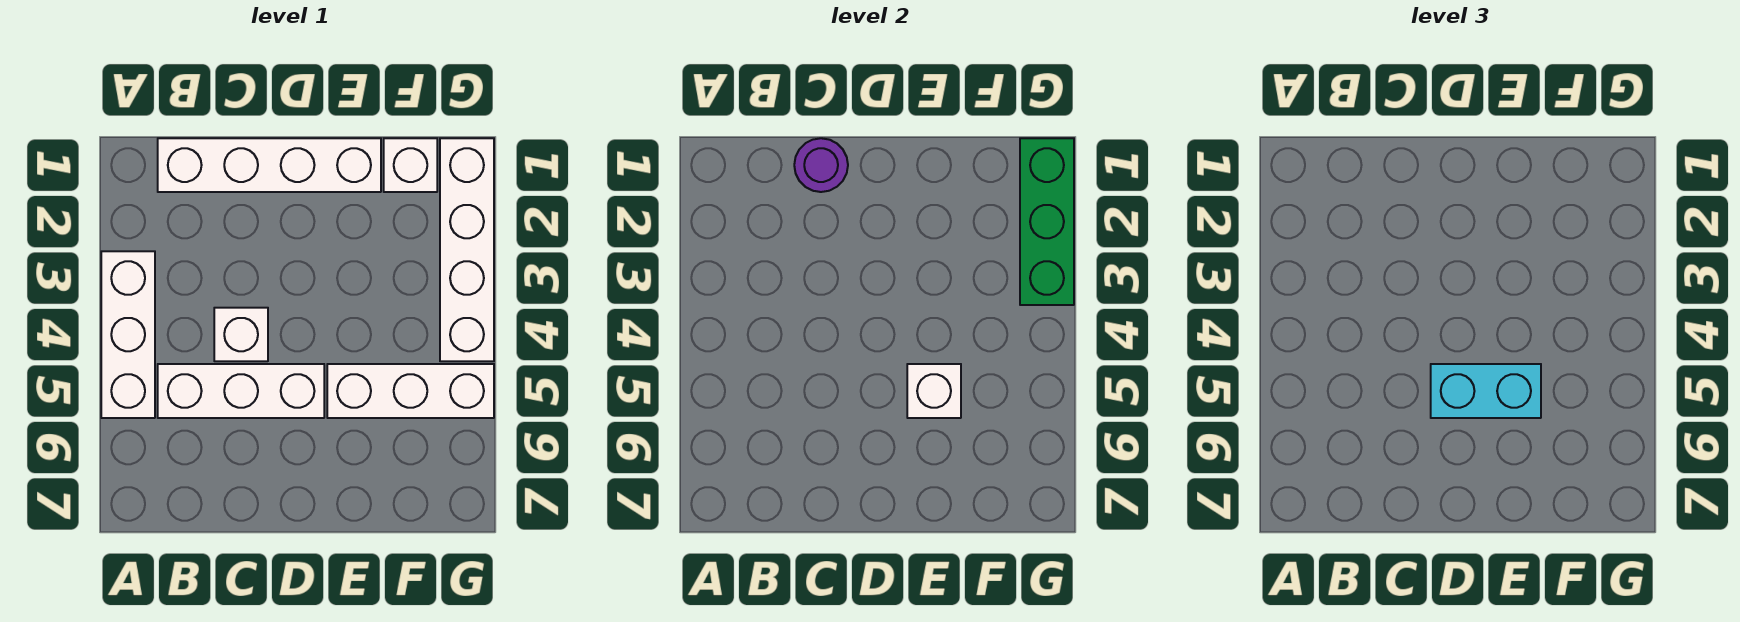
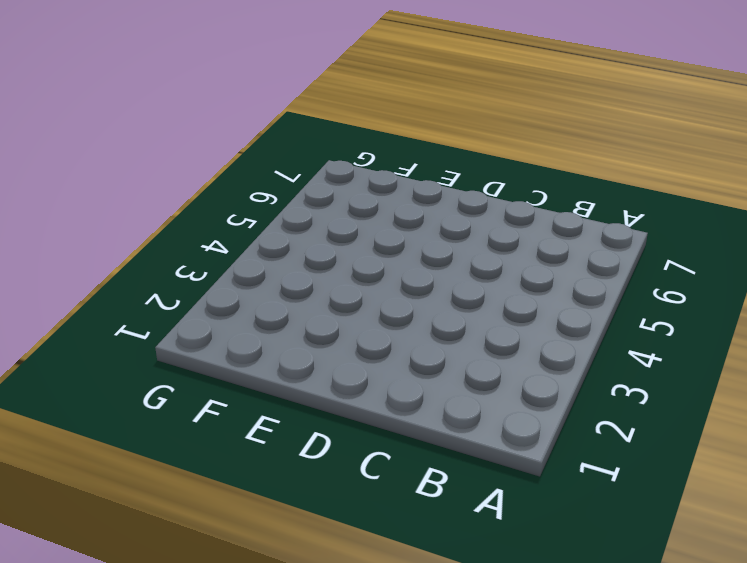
none -> white brick A3:A5 level 1
none -> white brick B1:E1 level 1

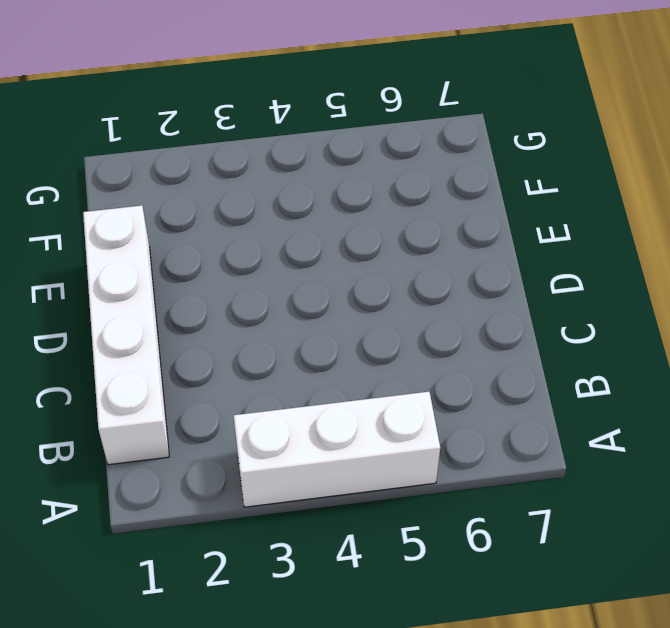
none -> white brick B5:D5 level 1
none -> white brick C4 level 1

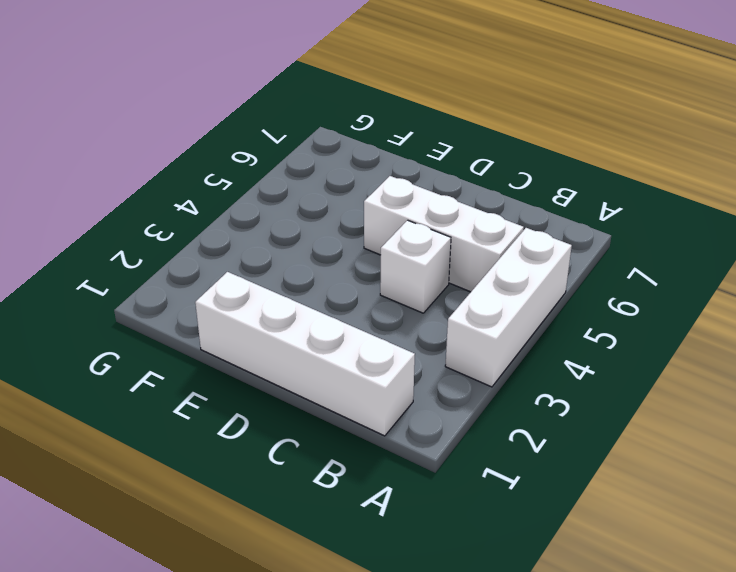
none -> white brick E5:G5 level 1
none -> white brick F1 level 1

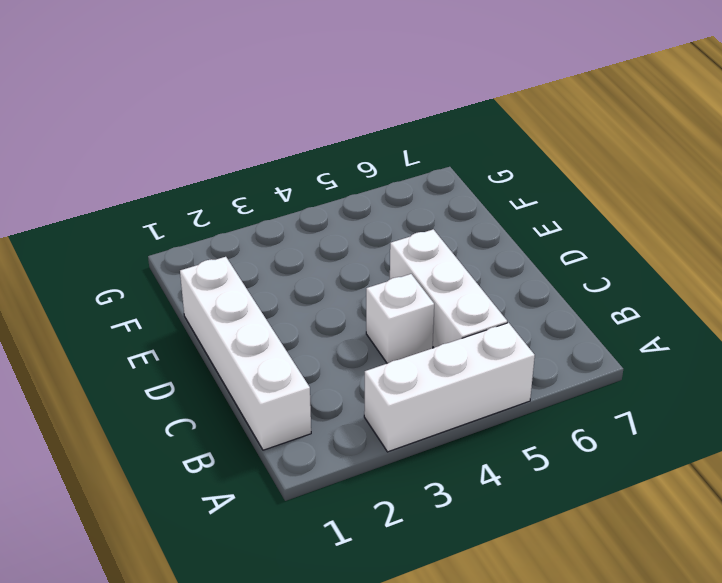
none -> white brick E5:G5 level 1
none -> white brick F1 level 1

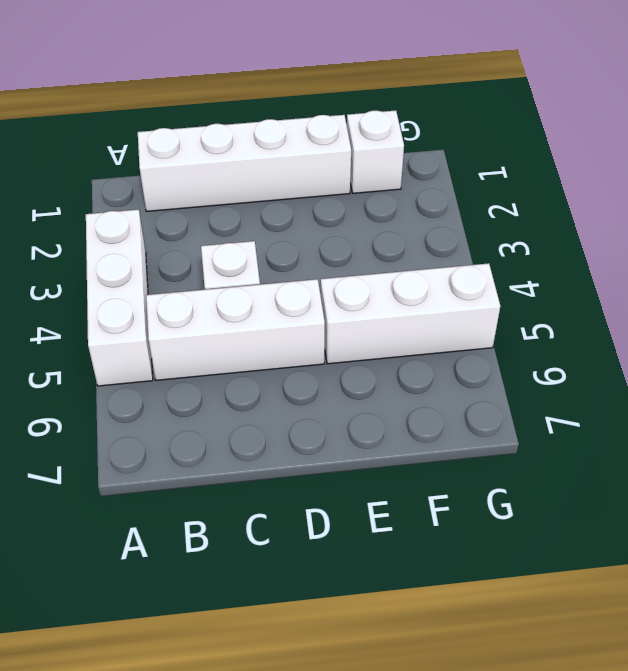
none -> white brick G1:G4 level 1
none -> purple round brick C1 level 2

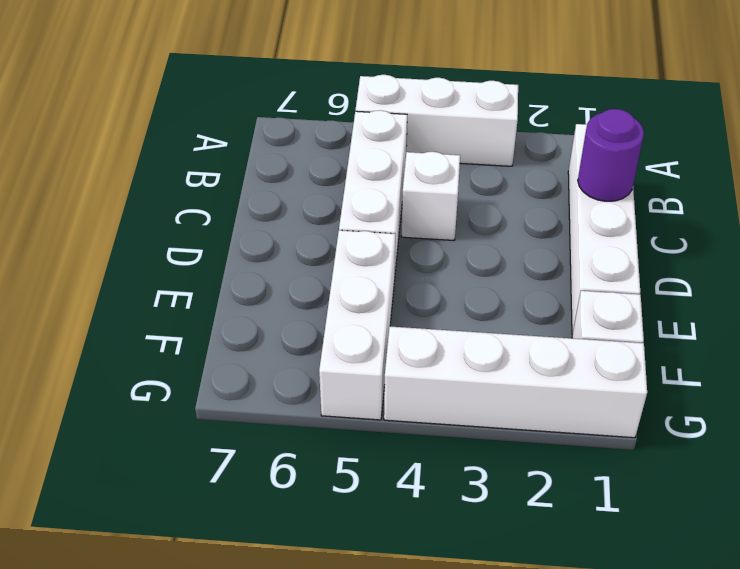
none -> white brick E5 level 2
none -> green brick G1:G3 level 2

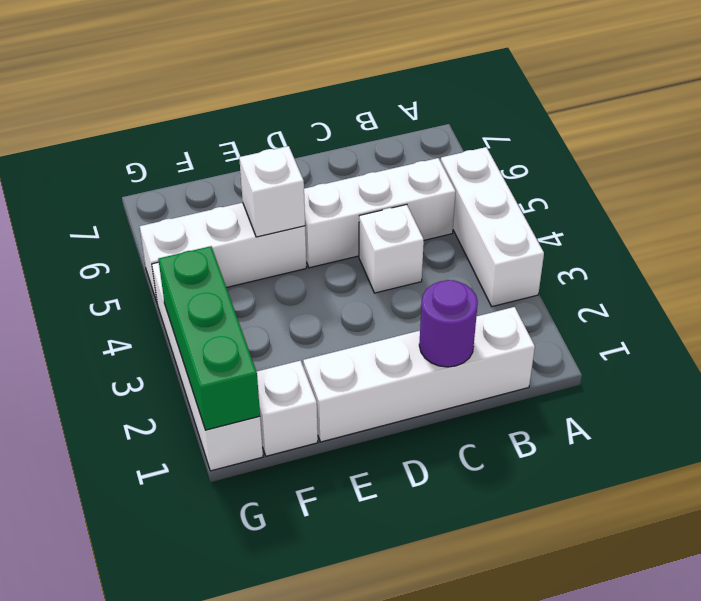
none -> cyan brick D5:E5 level 3

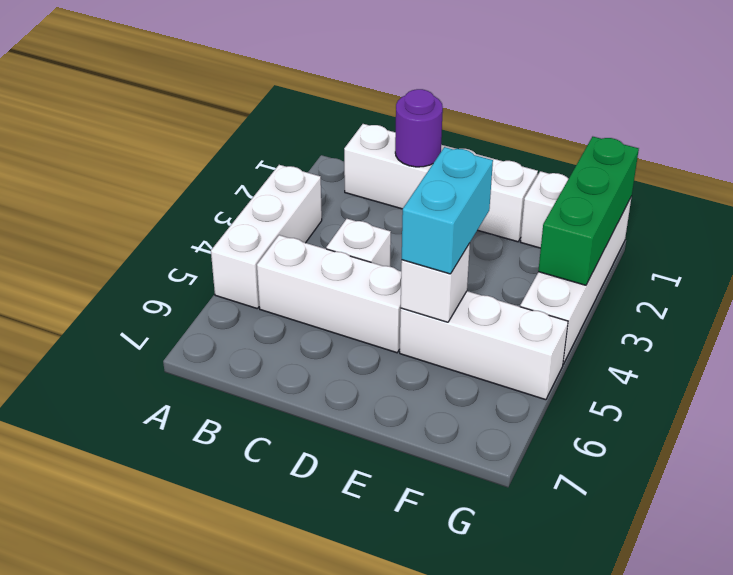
cyan brick E4:E5 level 3 -> cyan brick D5:E5 level 3

